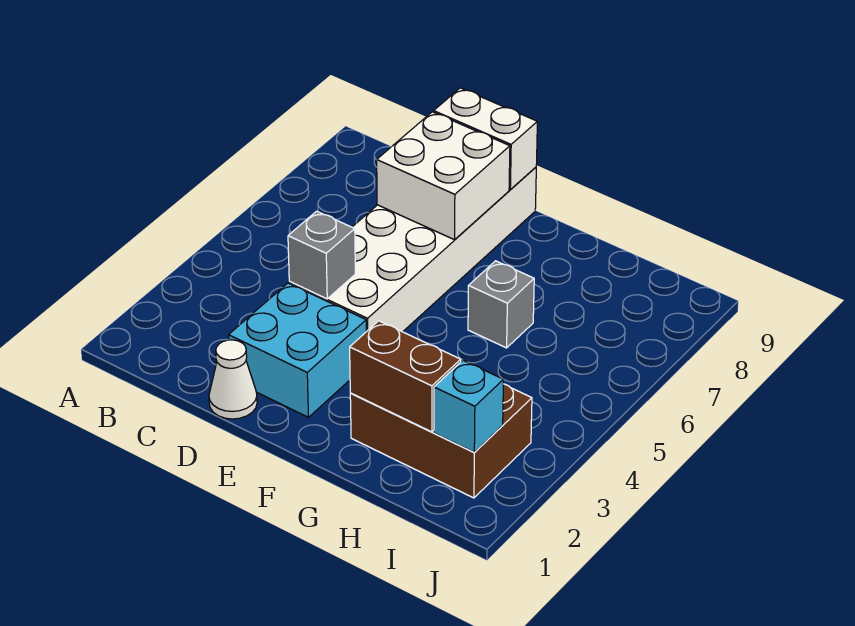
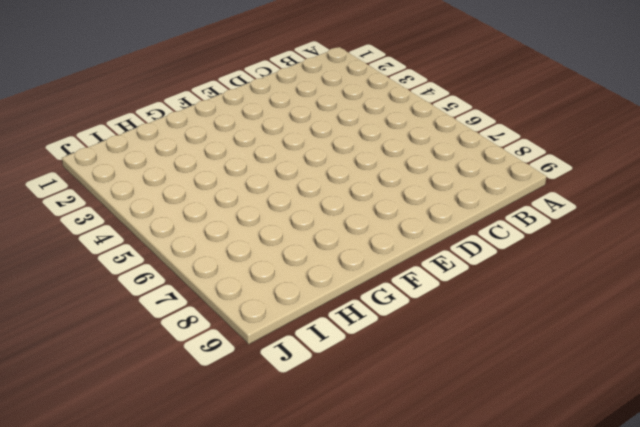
none -> white cone D1 level 1
none -> cyan brick D2:E3 level 1

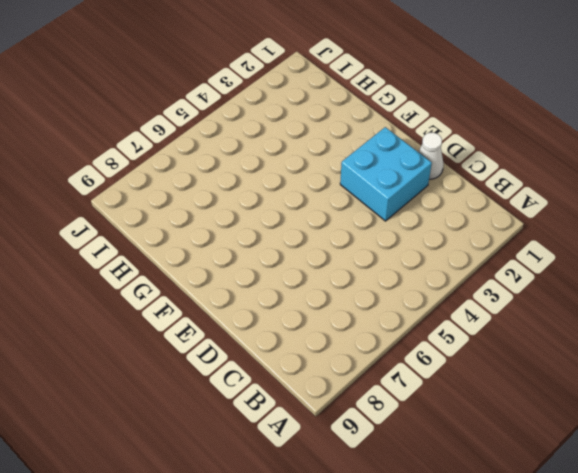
none -> white brick D4:E9 level 1
none -> brown brick G2:I3 level 1

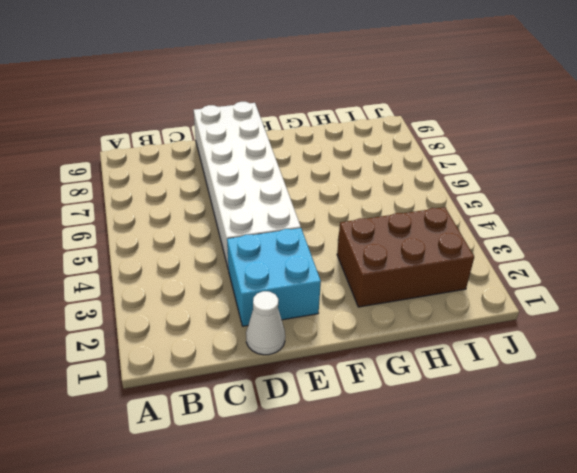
none -> grey brick G6 level 1
none -> grey brick D4 level 2

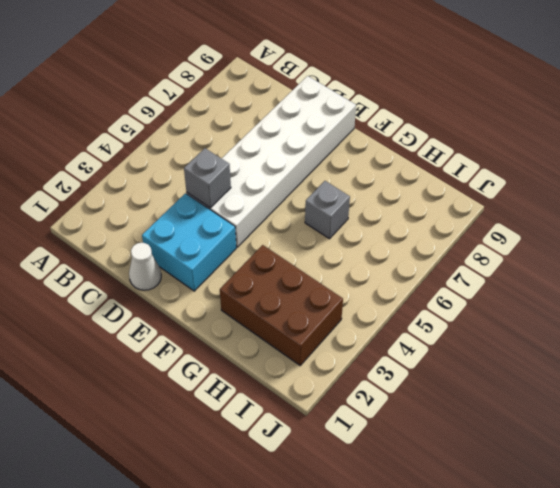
none -> white brick D7:E8 level 2
none -> white brick D9:E9 level 2

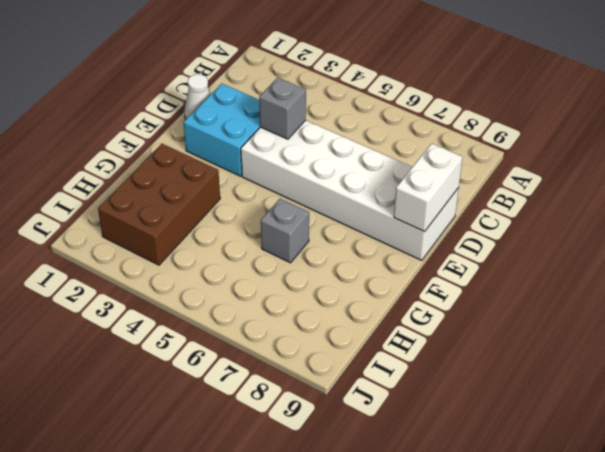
none -> white brick D7:E8 level 2
none -> brown brick G2:H2 level 2

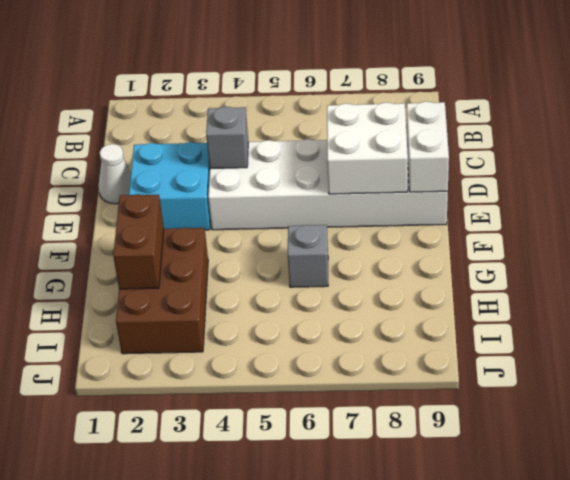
none -> cyan brick I2 level 2

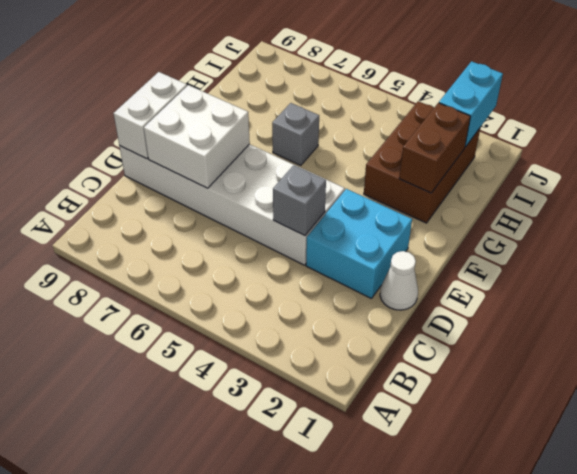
cyan brick I2:J2 level 2 -> cyan brick I2 level 2

